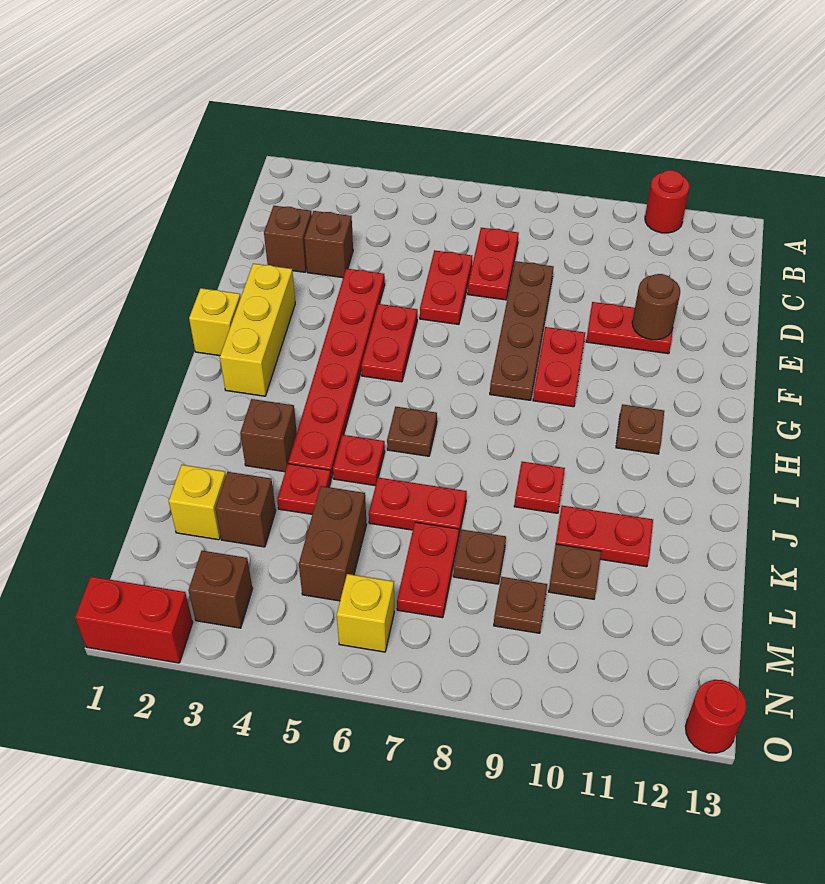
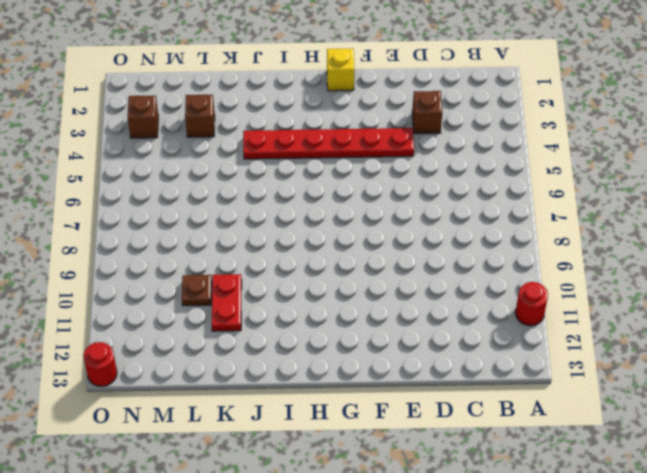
none -> red plate C7:D7 level 1
none -> brown brick D2 level 1
none -> red plate D6:E6 level 1
none -> brown plate D8:G8 level 1

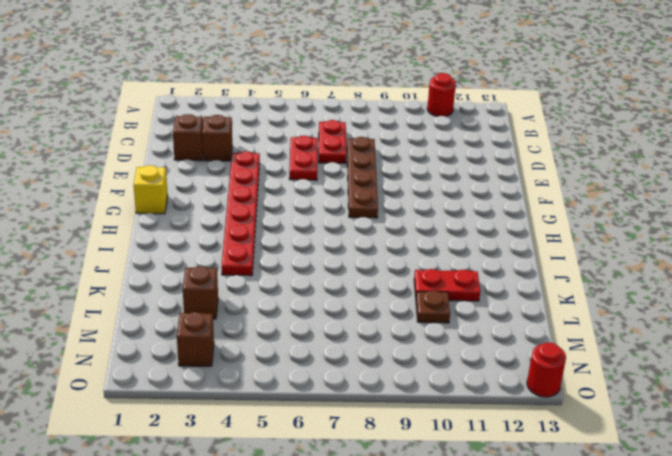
none -> red plate E10:E11 level 1
none -> yellow brick F2:H2 level 1
none -> red plate F5:G5 level 1
none -> red plate F9:G9 level 1

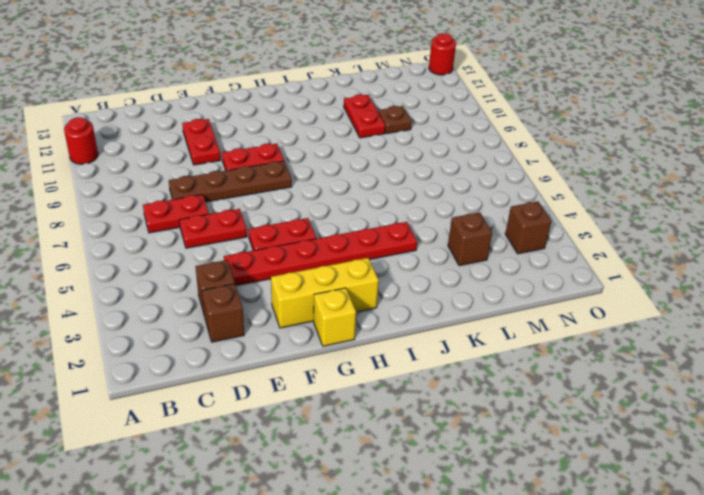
none -> brown plate H11 level 1
none -> brown plate I6 level 1
none -> brown brick J3 level 1
none -> red plate J5 level 1

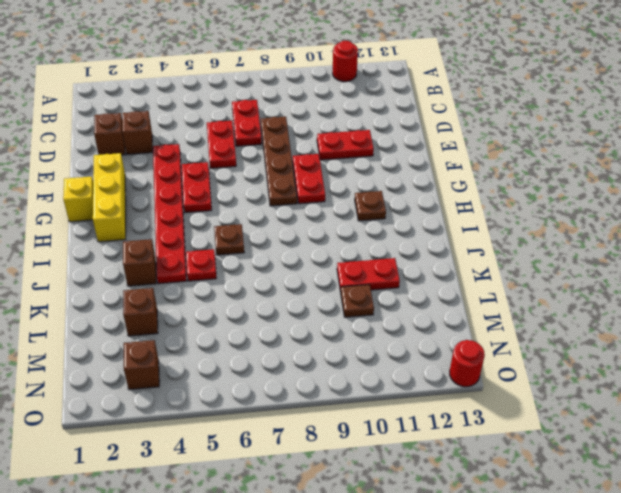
none -> red plate J9 level 1
none -> red plate K4 level 1
none -> red plate K6:K7 level 1
none -> yellow brick L2 level 1

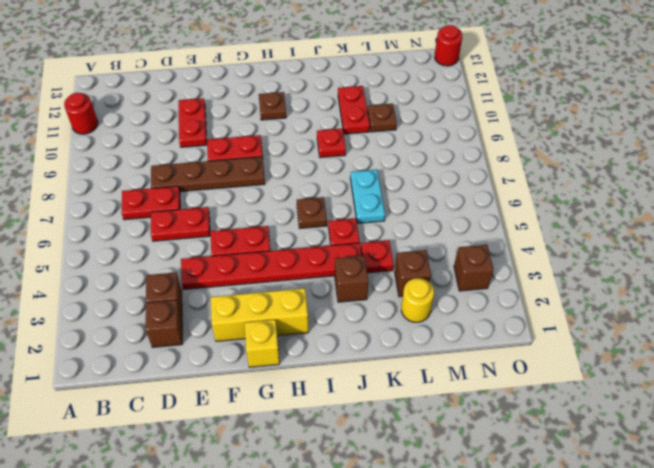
cyan plate K6:K7 level 1 -> red plate K6:K7 level 1
yellow round brick L2 level 1 -> yellow brick L2 level 1
none -> brown brick L5:M5 level 1
none -> red plate L7:M7 level 1
none -> brown plate L8 level 1
none -> brown plate M9 level 1

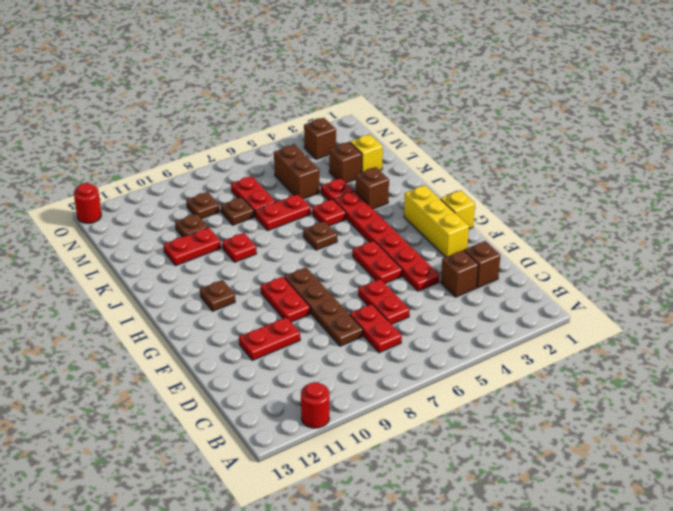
none -> yellow brick N6 level 1
none -> red brick O1:O2 level 1
none -> brown round brick E11 level 2

